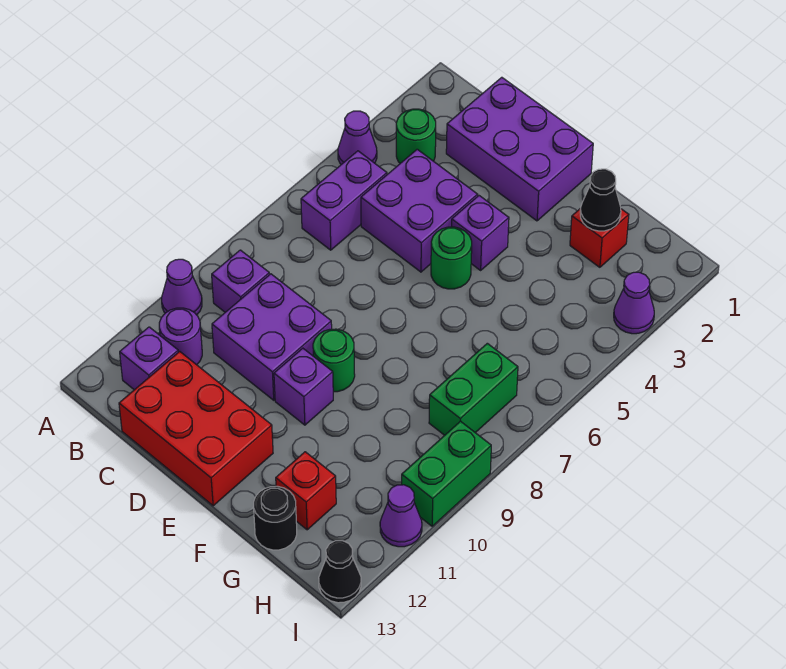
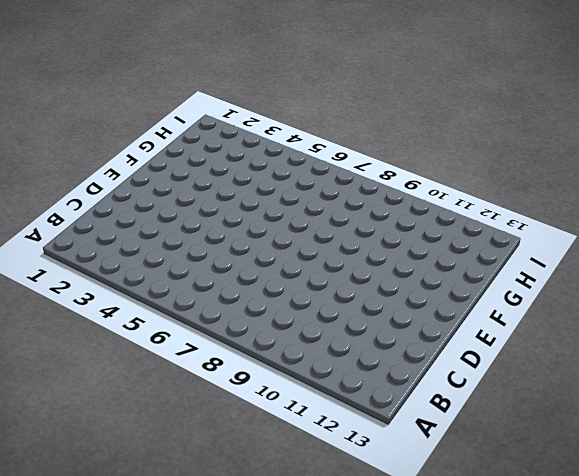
none -> purple cone A4 level 1
none -> purple cone A10 level 1
none -> green round brick B3 level 1

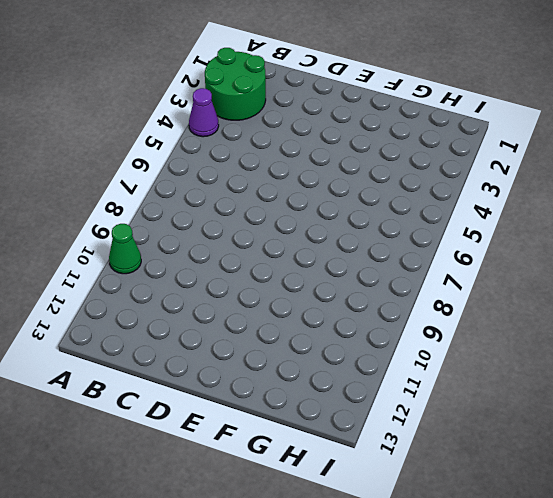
green round brick A2:B3 level 1 -> green round brick B3 level 1
green cone A10 level 1 -> purple cone A10 level 1
none -> purple brick B5:B6 level 1
none -> purple brick B9 level 1
none -> purple round brick B11 level 1

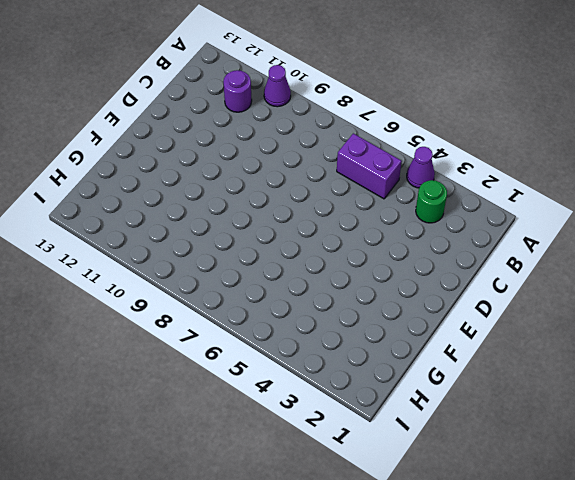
none -> purple brick B9 level 1
none -> purple brick B12 level 1
none -> purple brick C1:E2 level 1

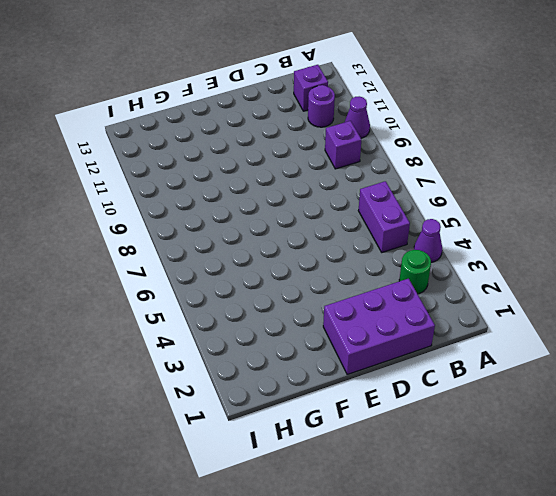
none -> purple brick C4:D5 level 1
none -> purple brick C9:D10 level 1
none -> red brick C12:E13 level 1

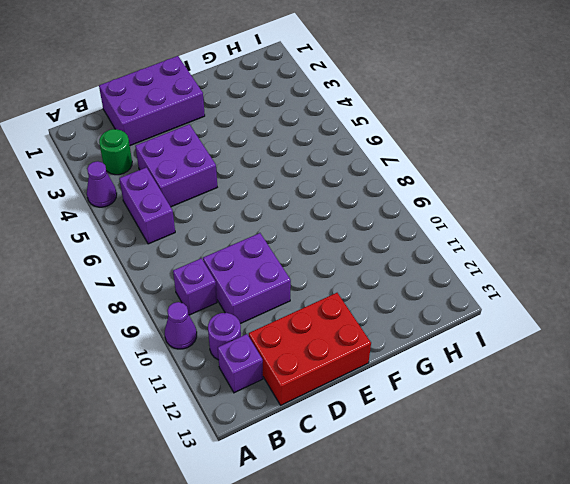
none -> purple brick E4 level 1
none -> green round brick E5 level 1
none -> green round brick E9 level 1

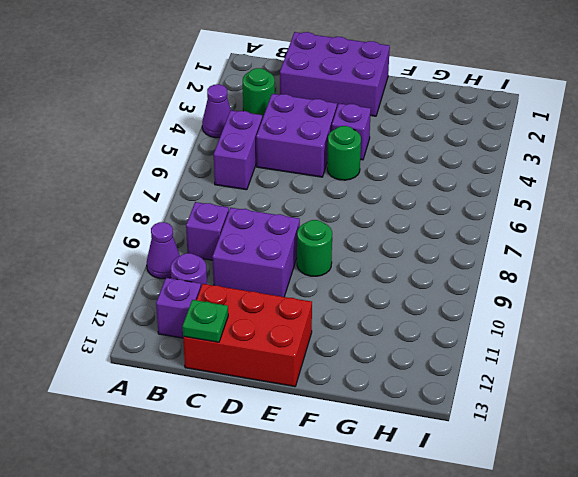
green plate C13 level 2 -> none
none -> purple brick E10 level 1
none -> red brick G2 level 1
none -> red brick G12 level 1

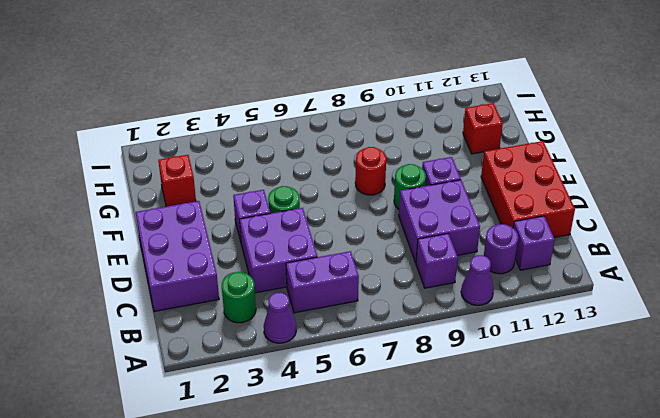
red round brick F8 level 1 -> none
none -> black round brick G13 level 1
none -> green brick H7:H8 level 1
none -> purple cone I3 level 1

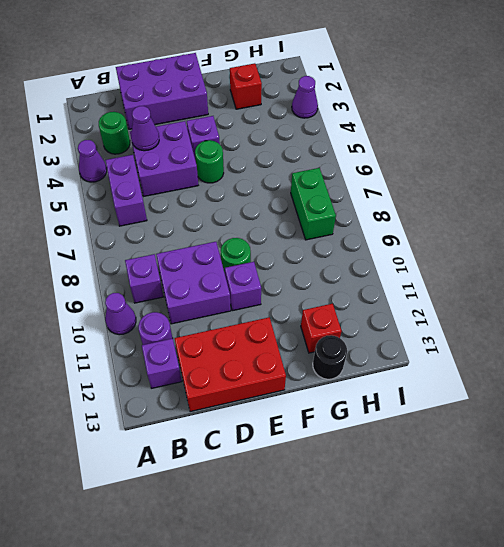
purple cone C4 level 2 -> purple cone I11 level 1
none -> green brick I9:I10 level 1
none -> black cone I13 level 1
none -> black cone G2 level 2

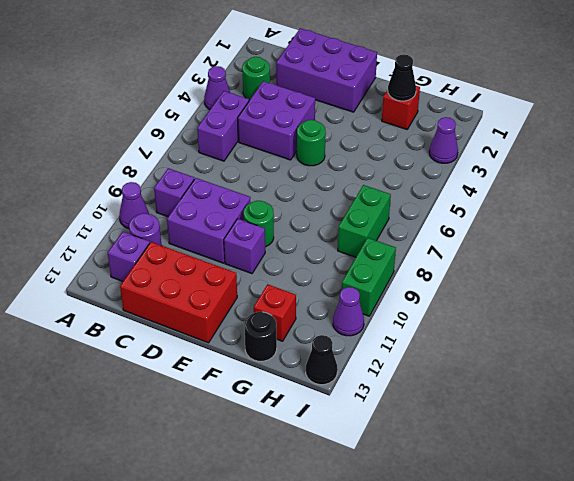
none -> purple brick E4 level 1

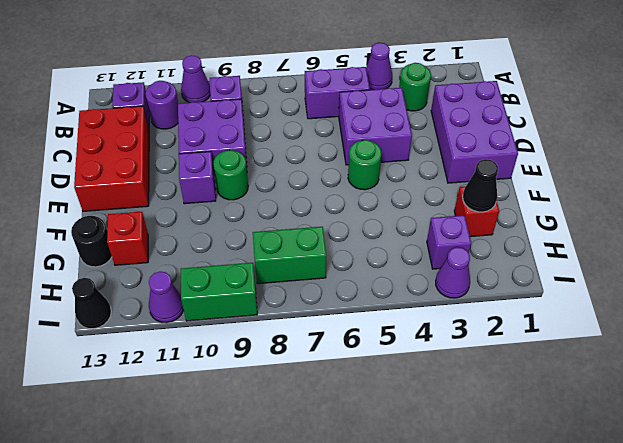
purple brick H3 level 1 -> purple brick E4 level 1

